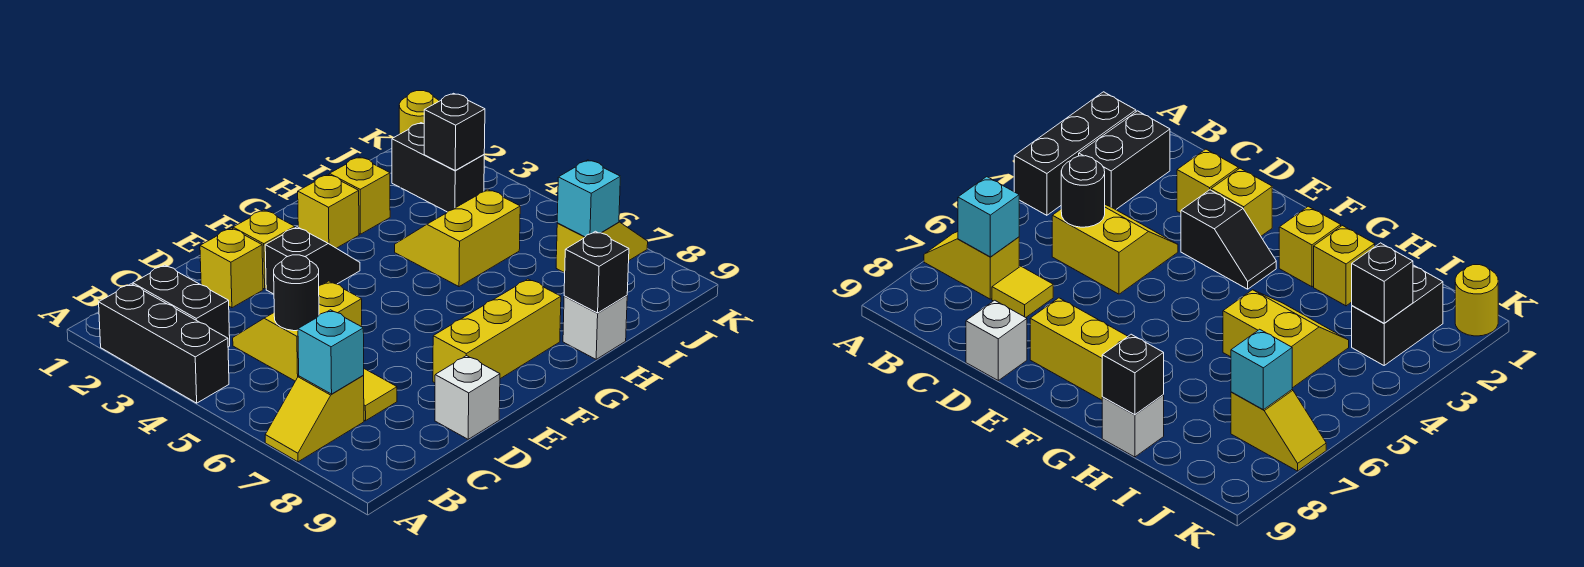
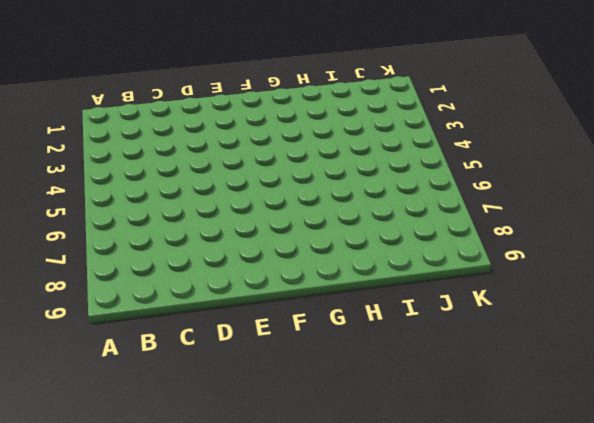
none -> black brick A2:A4 level 1
none -> yellow slope A7:B7 level 1 top B
none -> black brick B2:B3 level 1

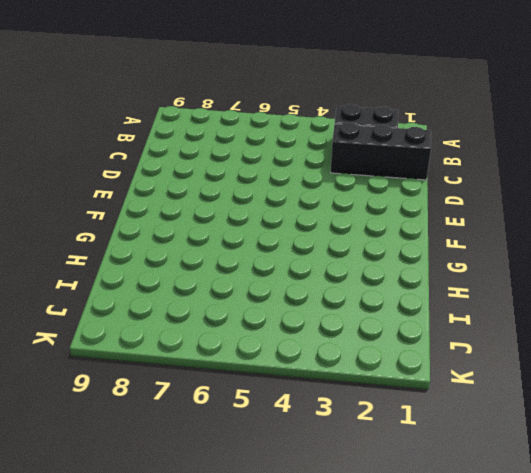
black brick C1:C3 level 1 -> black brick A2:A4 level 1
none -> yellow slope A7:B7 level 1 top B
none -> yellow slope C4:D5 level 1 top 5
none -> yellow tile C7 level 1

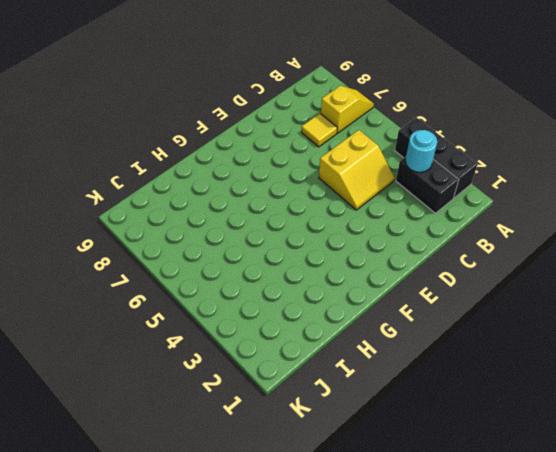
cyan round brick B3 level 2 -> none
none -> yellow brick D2 level 1
none -> white brick D9 level 1
none -> yellow brick E2 level 1

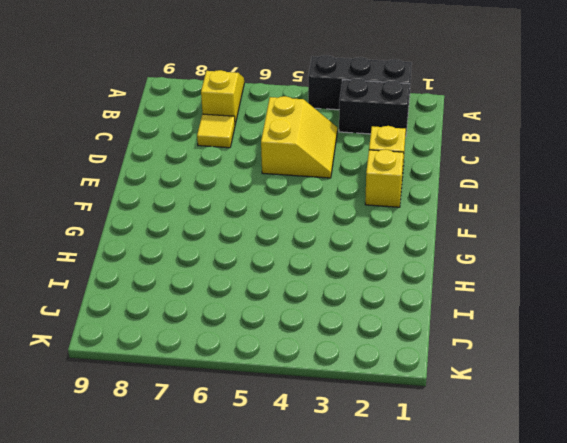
none -> white brick D9 level 1
none -> black slope E3:F3 level 1 top E
none -> yellow brick E8:G8 level 1

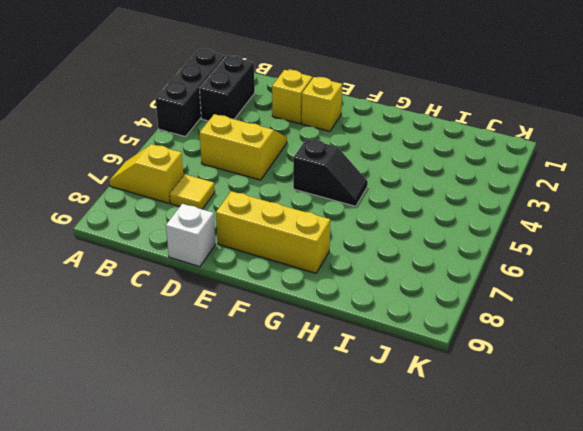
black slope F5:G5 level 1 top F -> black slope E3:F3 level 1 top E
none -> yellow brick G2 level 1
none -> yellow brick H2 level 1
none -> yellow slope H4:I5 level 1 top 5

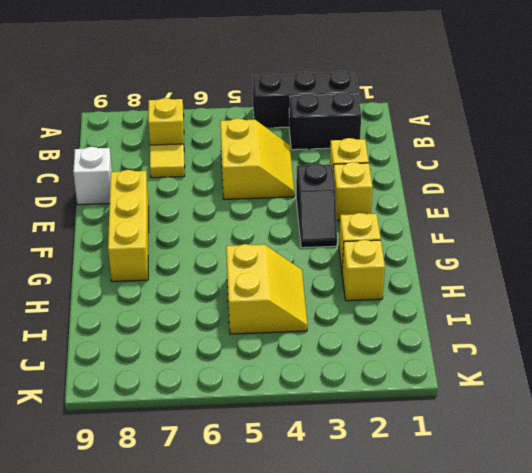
none -> white brick H9 level 1
none -> black brick J2:J3 level 1
none -> yellow slope J7:K7 level 1 top J

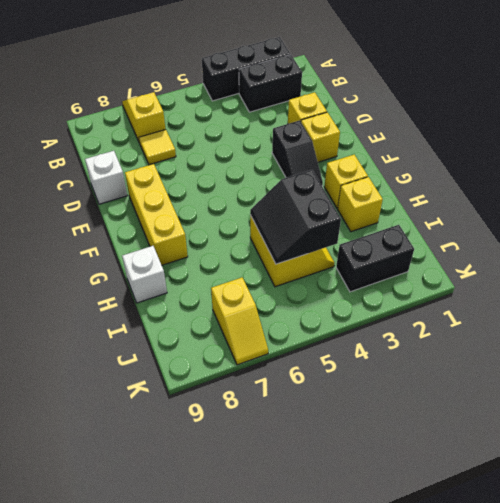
black slope H4:I5 level 2 top 4 -> none
none -> yellow slope C4:D5 level 1 top 5
none -> yellow round brick K1 level 1
none -> cyan brick B7 level 2

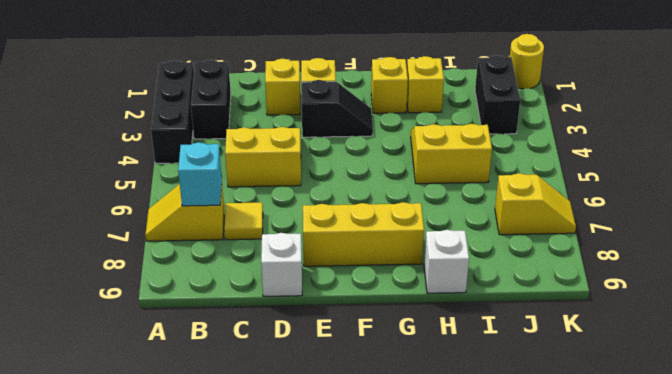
none -> black round brick C5 level 2
none -> black brick H9 level 2
none -> black brick J3 level 2

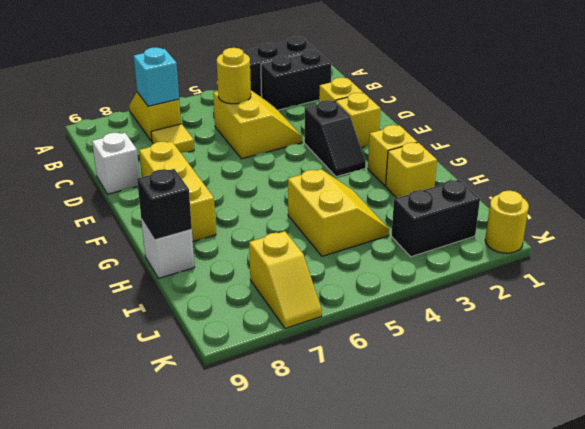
yellow round brick C5 level 2 -> black round brick C5 level 2
none -> black brick J3 level 2
none -> cyan brick J7 level 2

